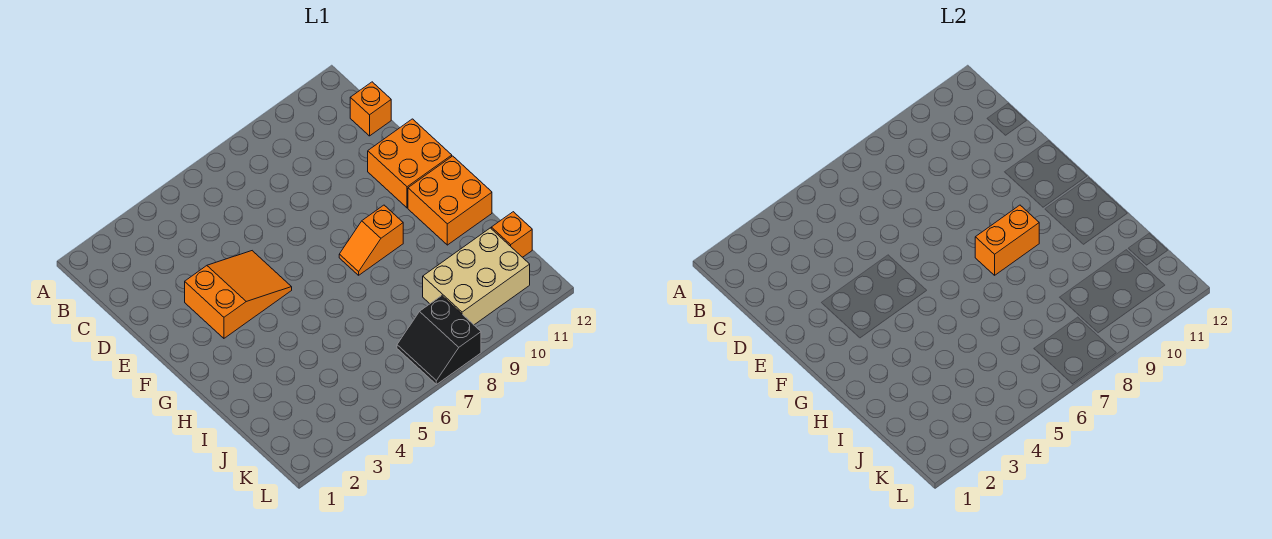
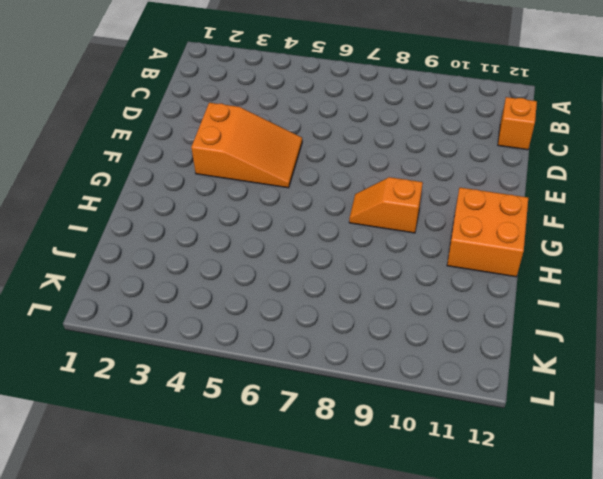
none -> orange brick E11:F12 level 1
none -> tan brick J9:K11 level 1

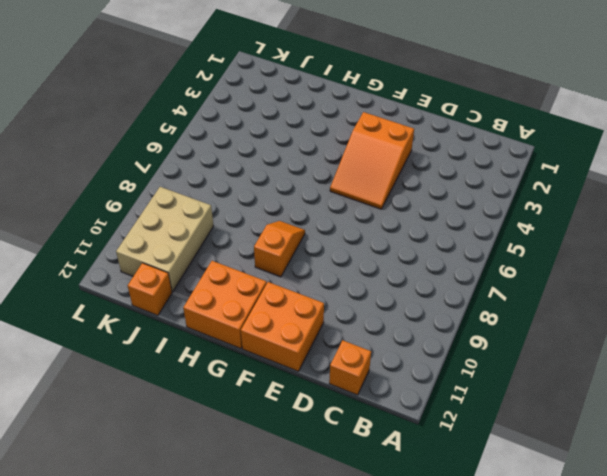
none -> black slope K7:L8 level 1 top 8
none -> orange brick G8:G9 level 2

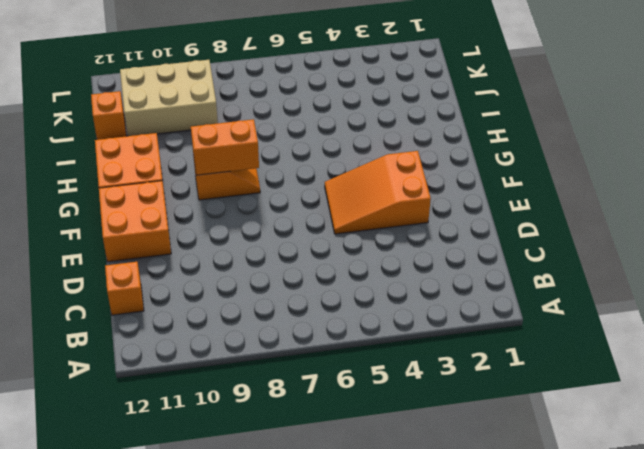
none -> black slope K7:L8 level 1 top 8

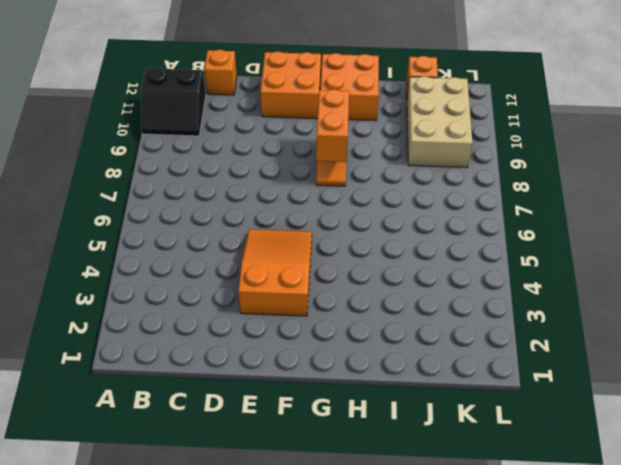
black slope A10:B11 level 1 top 11 -> black slope K7:L8 level 1 top 8

